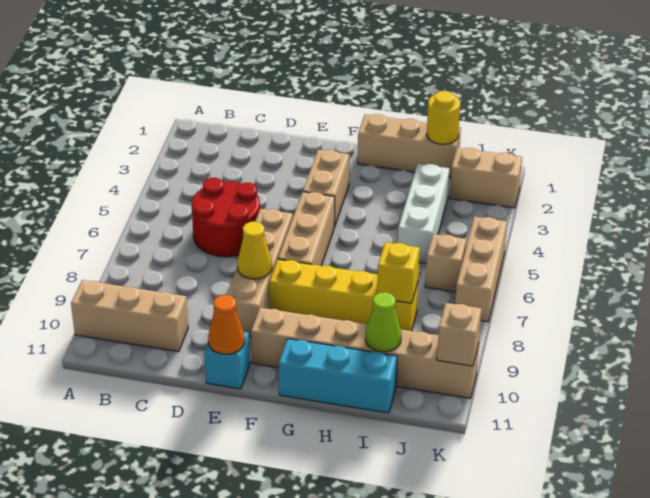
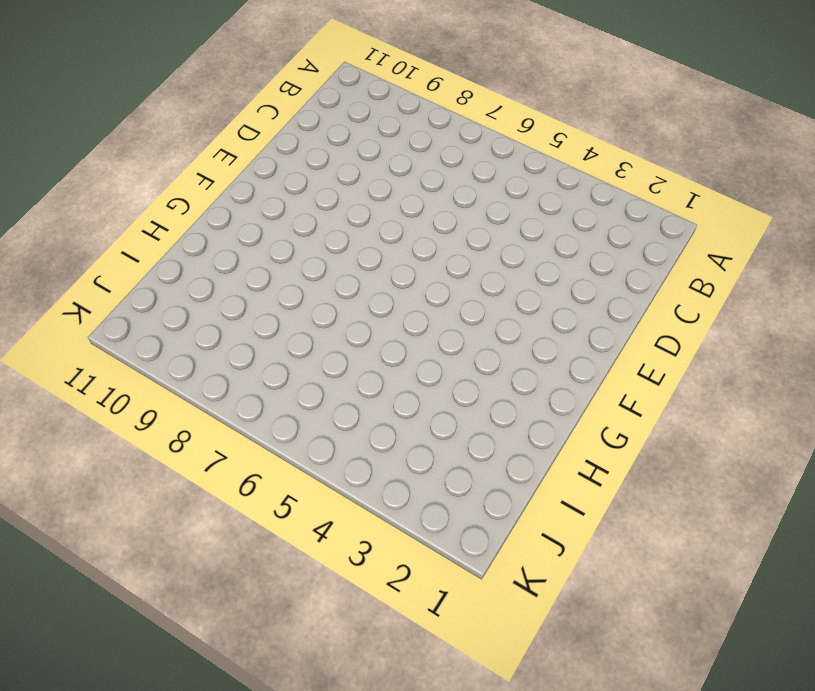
none -> tan brick A10:C10 level 1
none -> red round brick C5:D6 level 1
none -> tan brick E6:E9 level 1

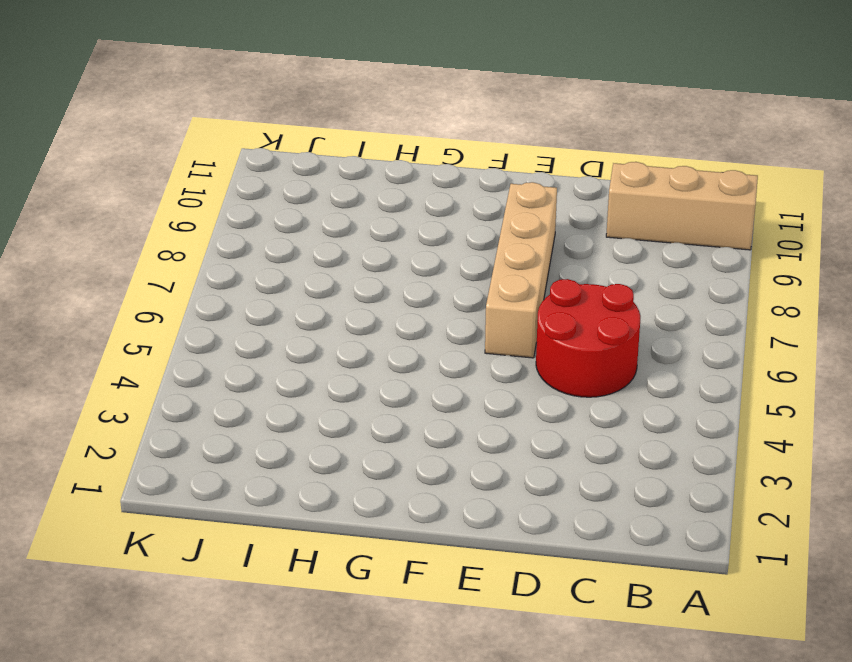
none -> cyan brick E11 level 1
none -> tan brick F3:F4 level 1
none -> tan brick F5:F7 level 1

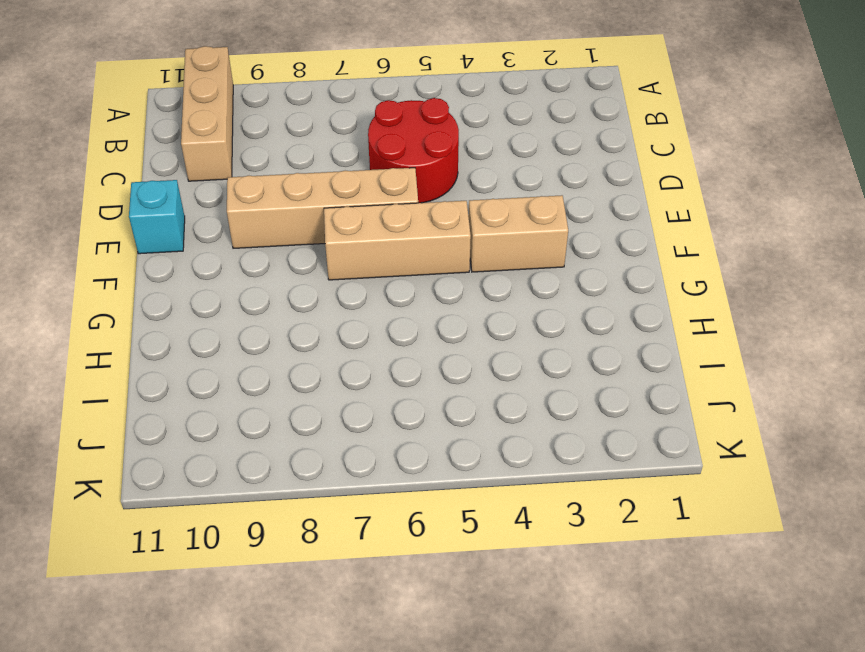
none -> yellow brick F8:I8 level 1
none -> tan brick F10:K10 level 1
none -> tan brick G1:I1 level 1

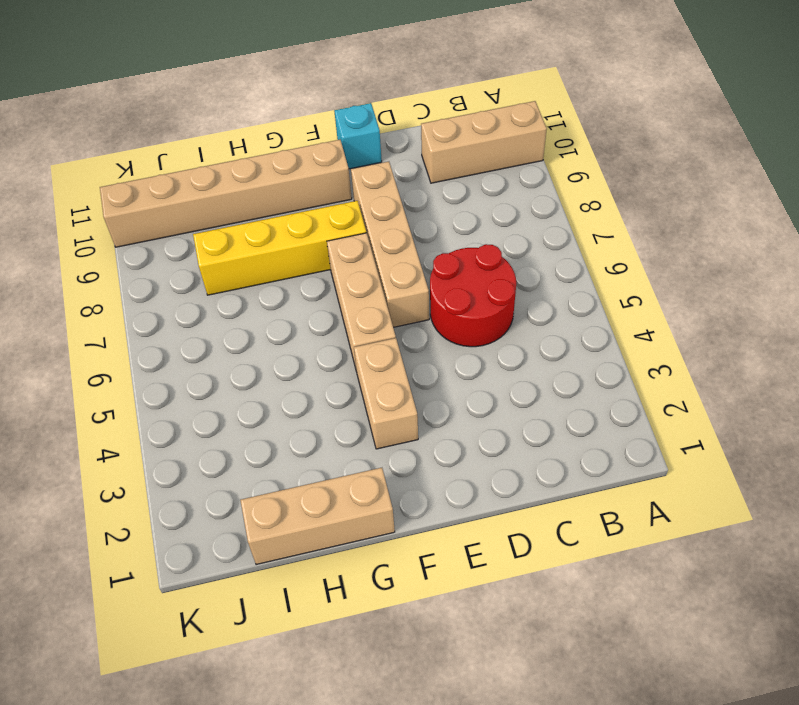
none -> cyan brick G11:I11 level 1
none -> white brick I3:I5 level 1
none -> tan brick J2:K2 level 1

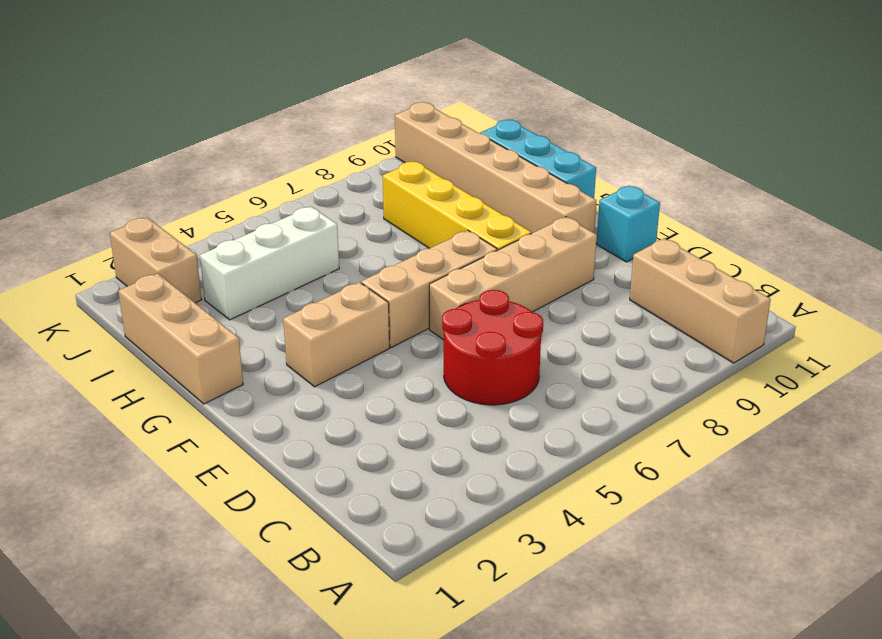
none -> tan brick J6 level 1
none -> tan brick K5:K7 level 1
none -> yellow cone E8 level 2

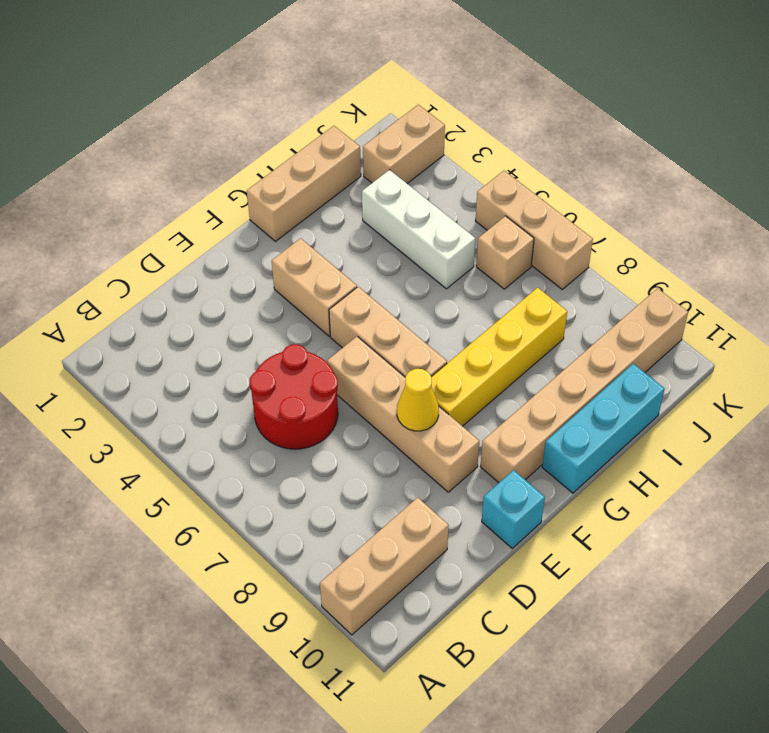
none -> orange cone E11 level 2
none -> yellow round brick I1 level 2
none -> yellow brick I8 level 2

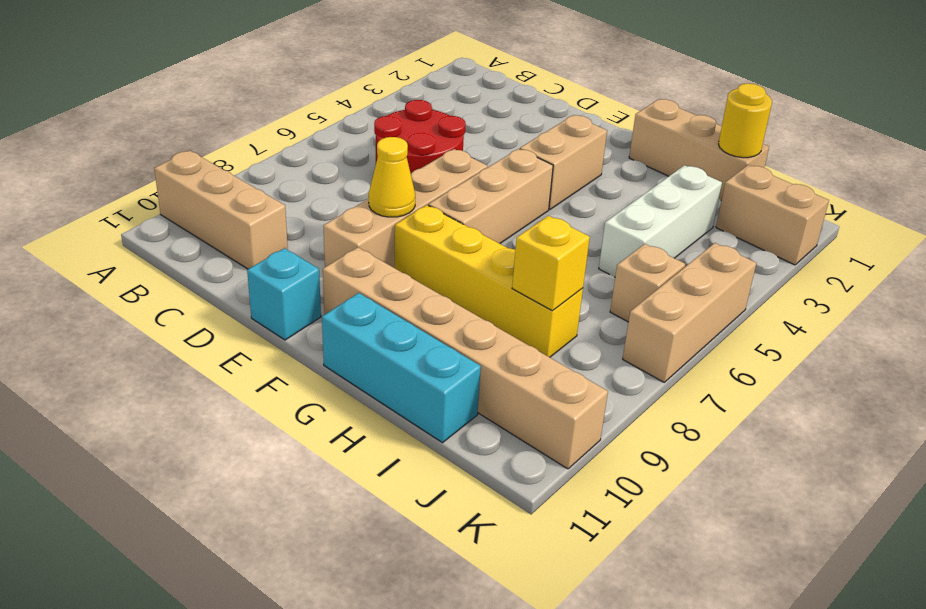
none -> orange cone E11 level 2
none -> lime cone I10 level 2
none -> tan brick K10 level 2

